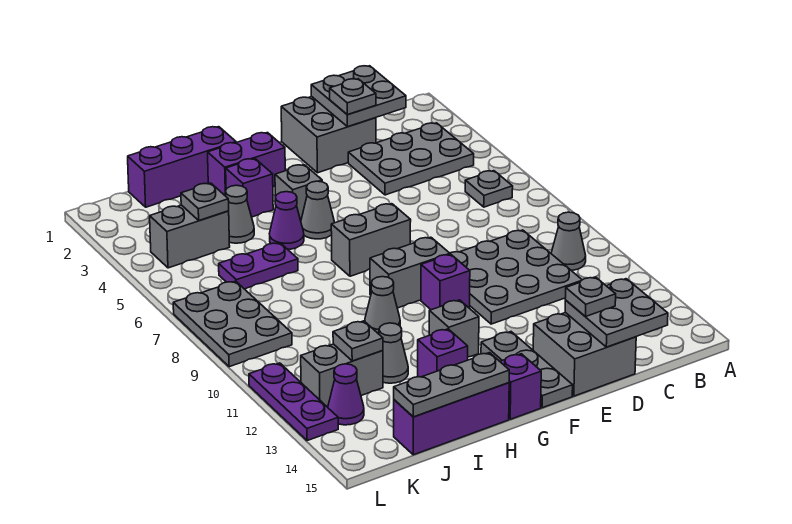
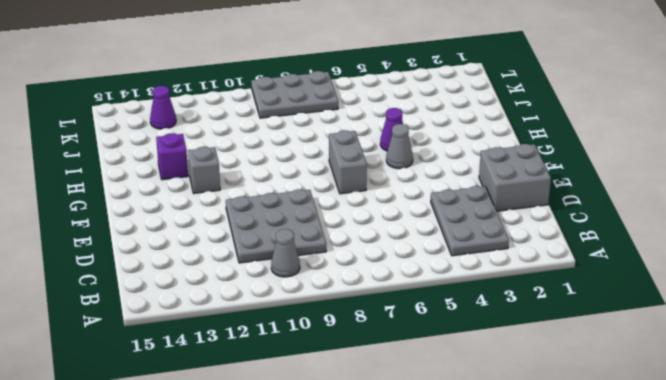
none -> grey plate B6 level 1
none -> grey brick D14:E15 level 1
none -> grey brick F9:G9 level 1
none -> purple brick F10 level 1

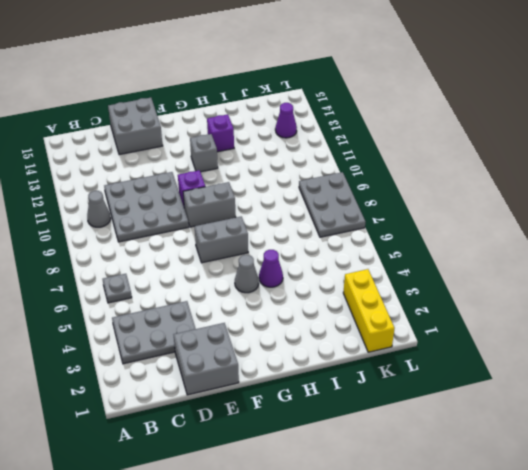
yellow brick K1:K3 level 1 -> none
none -> grey plate F13:F15 level 1
none -> purple brick G2:H2 level 1
none -> grey brick G4 level 1
none -> purple brick G15 level 1

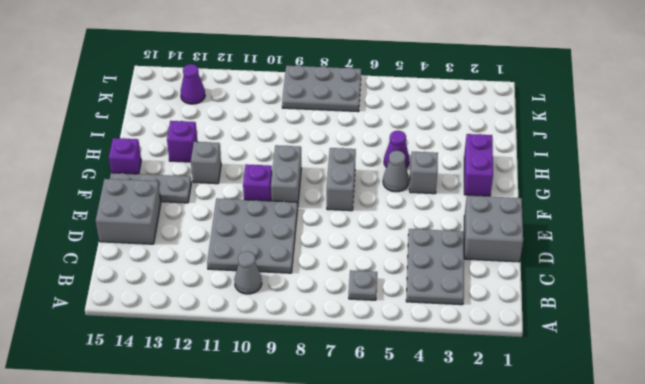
none -> purple brick H1:J1 level 1
none -> purple brick H3 level 1
none -> grey cone H10 level 1
none -> purple brick H15:J15 level 1

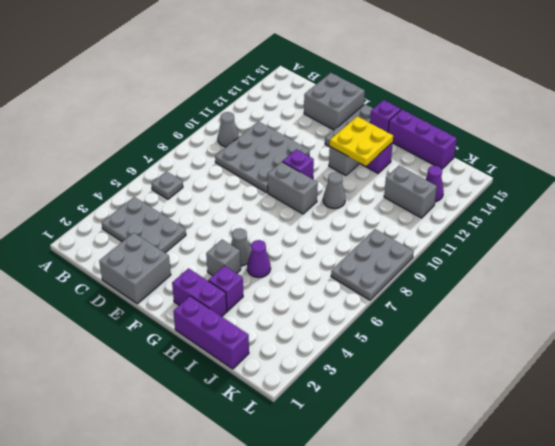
yellow plate G12:H13 level 2 -> none
none -> grey brick F7:G7 level 1
none -> grey cone I4 level 1
none -> purple plate I6:J6 level 1
none -> grey cone I12 level 1

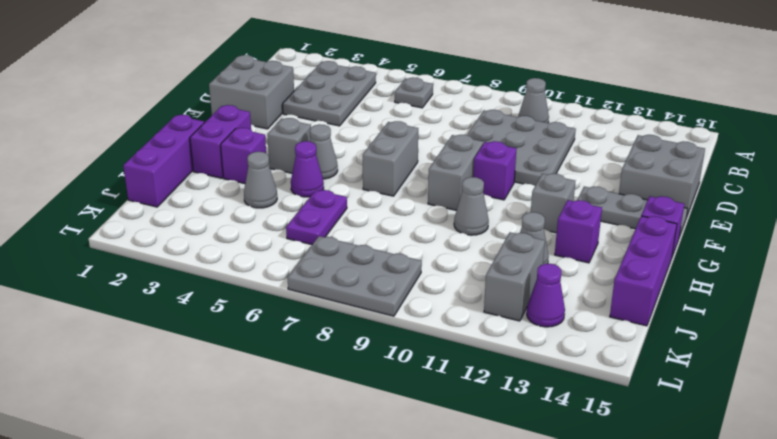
none -> grey brick J4:K4 level 1
none -> purple plate L11:L13 level 1
none -> grey plate C1:D2 level 2
none -> grey plate C14:D15 level 2

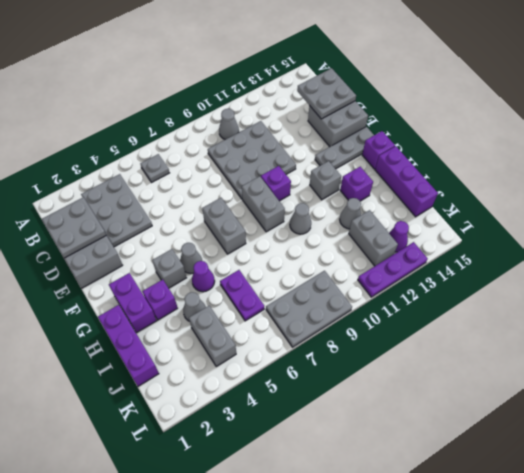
none -> grey plate H15:J15 level 2
none -> grey plate J4 level 2
none -> grey plate J12 level 2
none -> grey plate D2 level 3

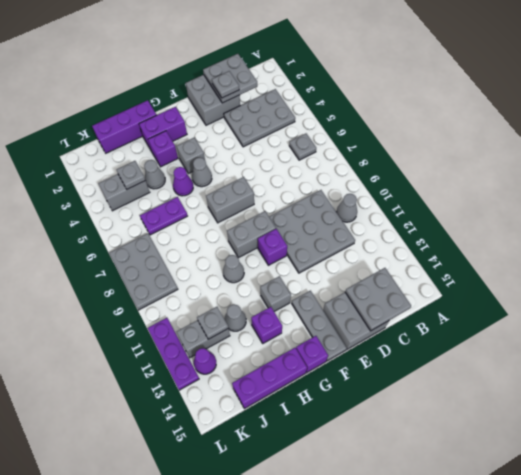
none -> grey plate H15:J15 level 2
none -> grey plate D14 level 3

